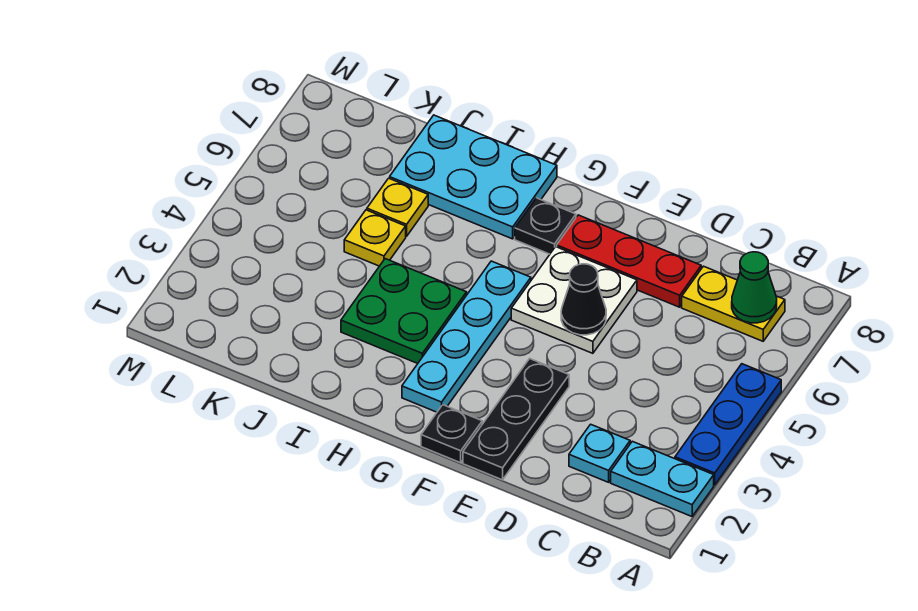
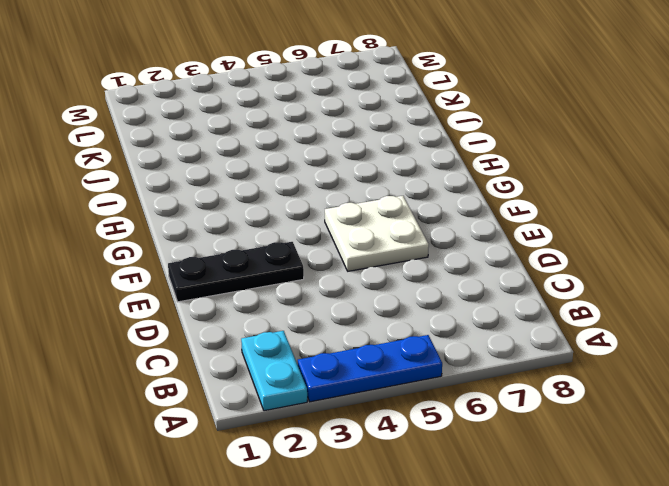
none -> yellow plate B7:C7 level 1
none -> cyan plate C2 level 1
none -> red plate D7:F7 level 1

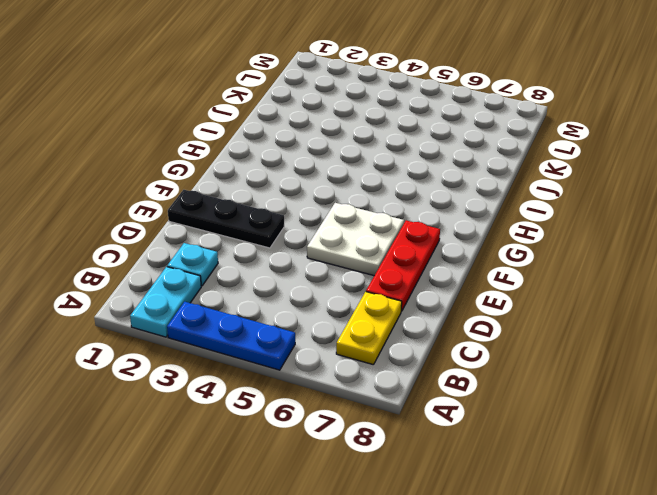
none -> black plate F1 level 1
none -> cyan plate G2:G5 level 1
none -> black plate G7 level 1

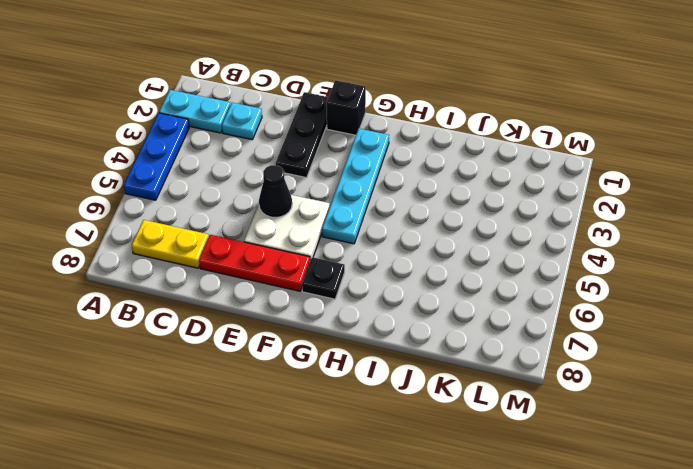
black brick F1 level 1 -> black plate F1 level 1
none -> green plate H3:I4 level 1
none -> cyan plate H7:J8 level 1
none -> yellow plate J5 level 1

